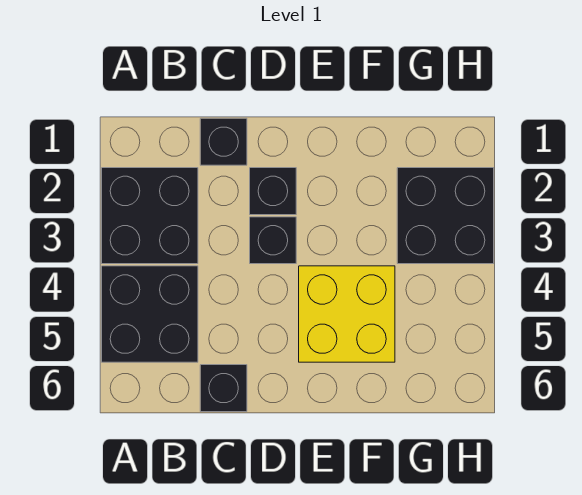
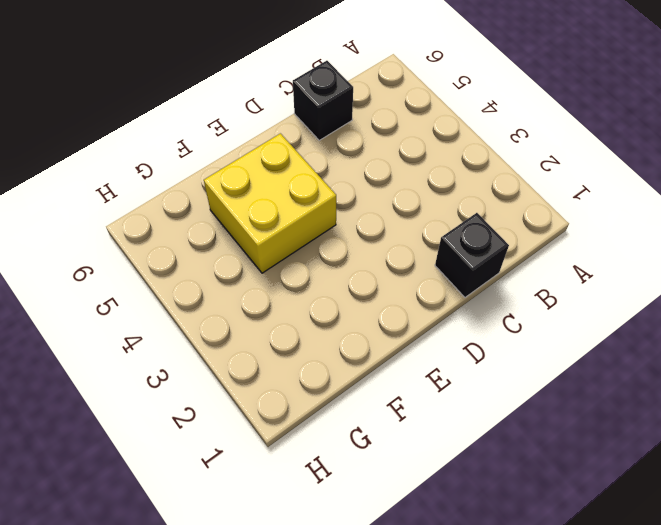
none -> black brick A2:B3 level 1
none -> black brick A4:B5 level 1

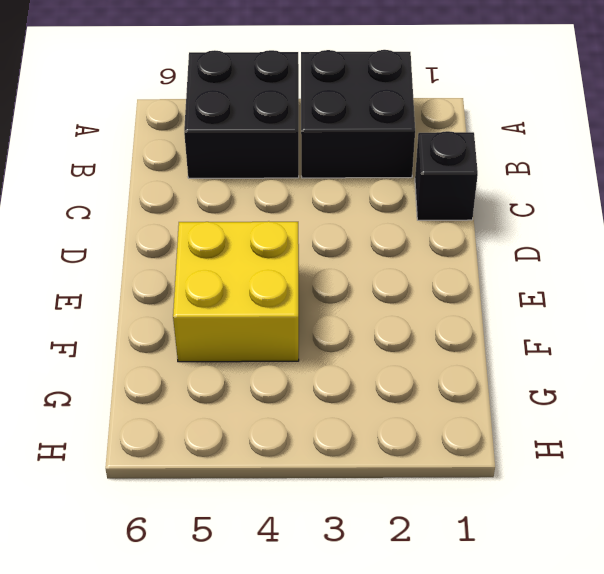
none -> black brick C6 level 1
none -> black brick D2 level 1

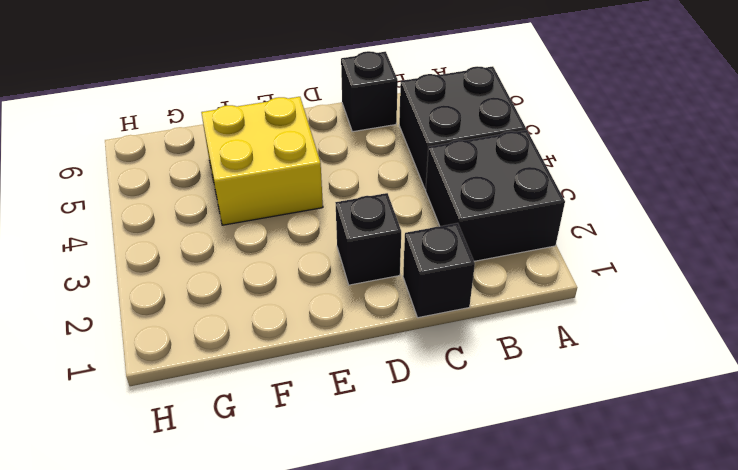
none -> black brick D3 level 1
none -> black brick G2:H3 level 1

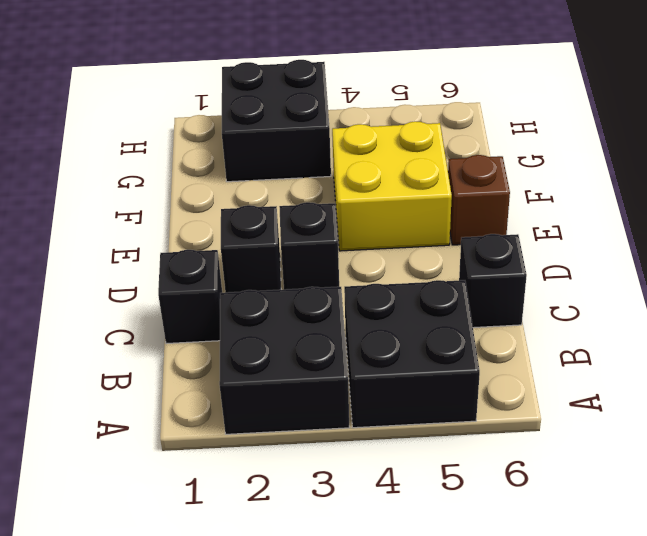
brown brick E6 level 1 -> none

